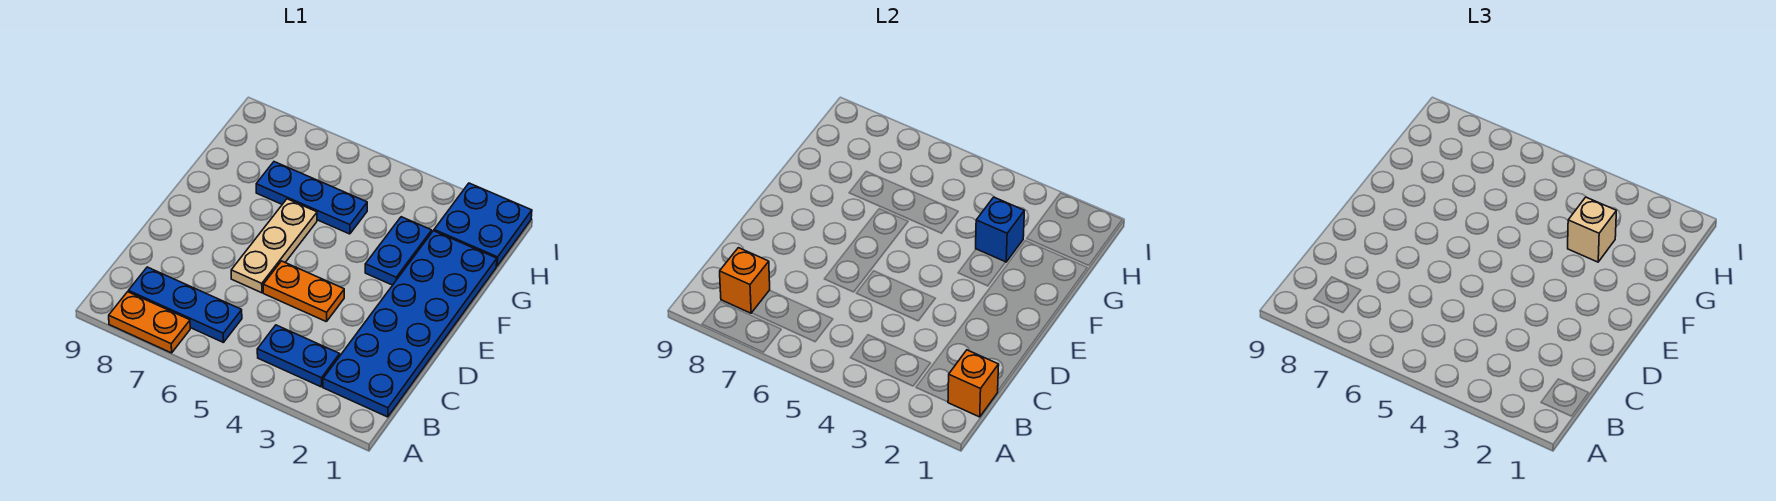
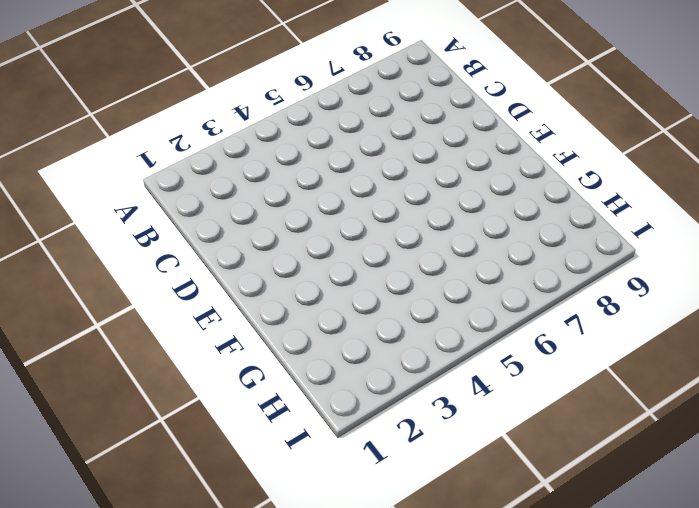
none -> orange plate A7:A8 level 1
none -> blue plate B1:G2 level 1
none -> blue plate B3:B4 level 1

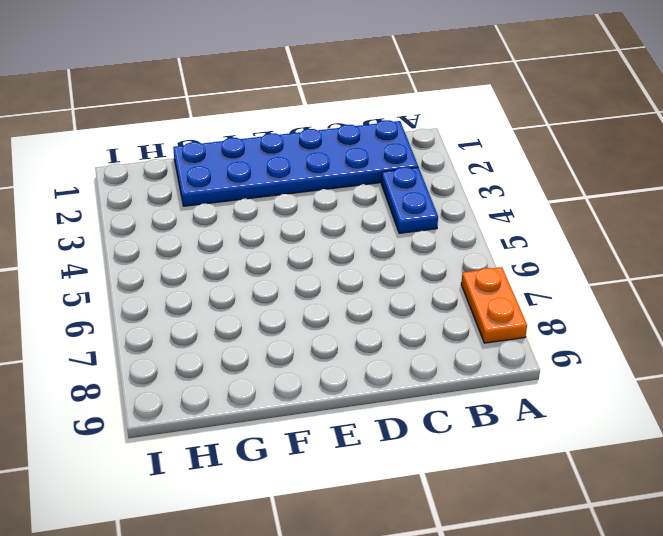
none -> blue plate B6:B8 level 1
none -> orange plate D4:D5 level 1
none -> tan plate D6:F6 level 1

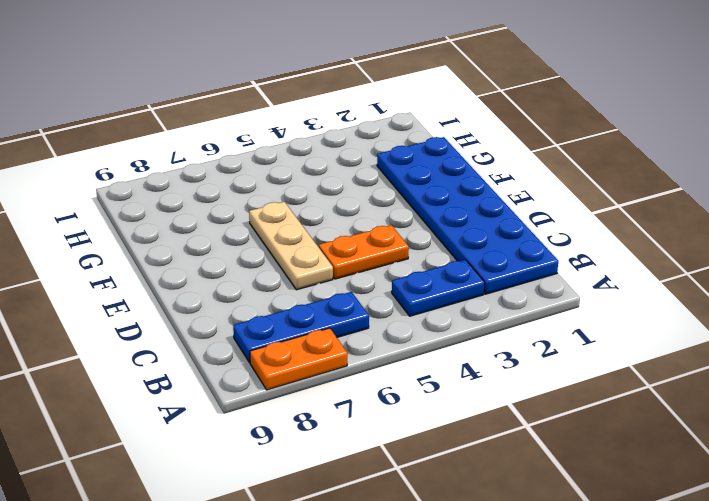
none -> blue plate F3:G3 level 1
none -> blue plate G5:G7 level 1
none -> blue plate H1:I2 level 1

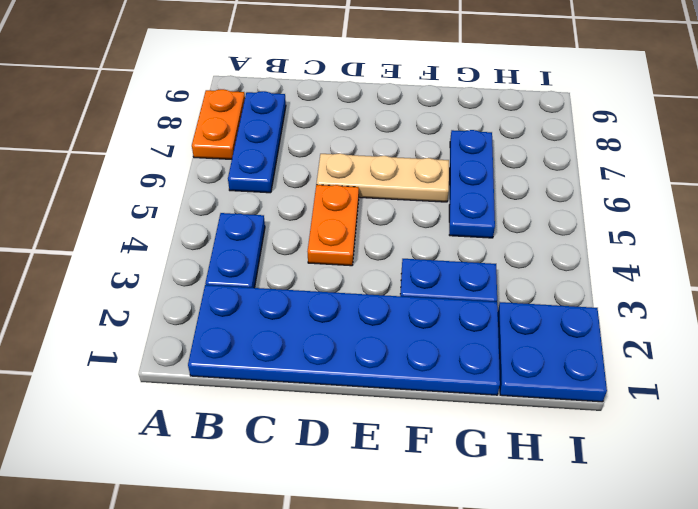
none -> orange brick B1 level 2
none -> orange brick B8 level 2
none -> blue brick G3 level 2

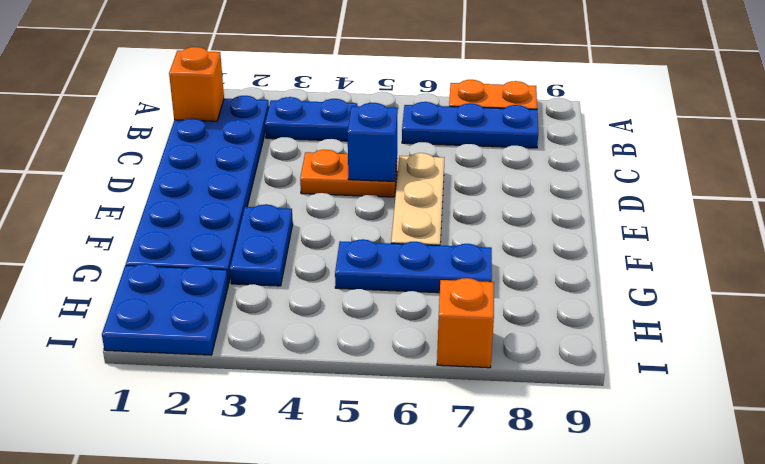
blue brick D5 level 2 -> blue brick G3 level 2
orange brick I7 level 1 -> orange brick B8 level 2
none -> tan brick G3 level 3

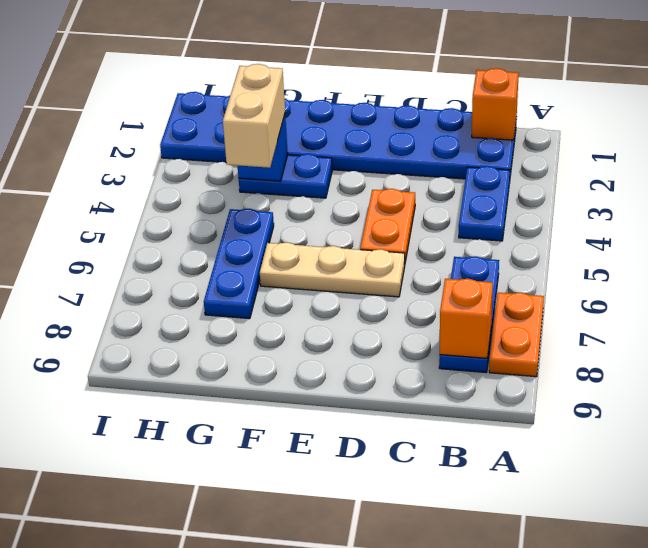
tan brick G3:G4 level 3 -> tan brick G3 level 3

